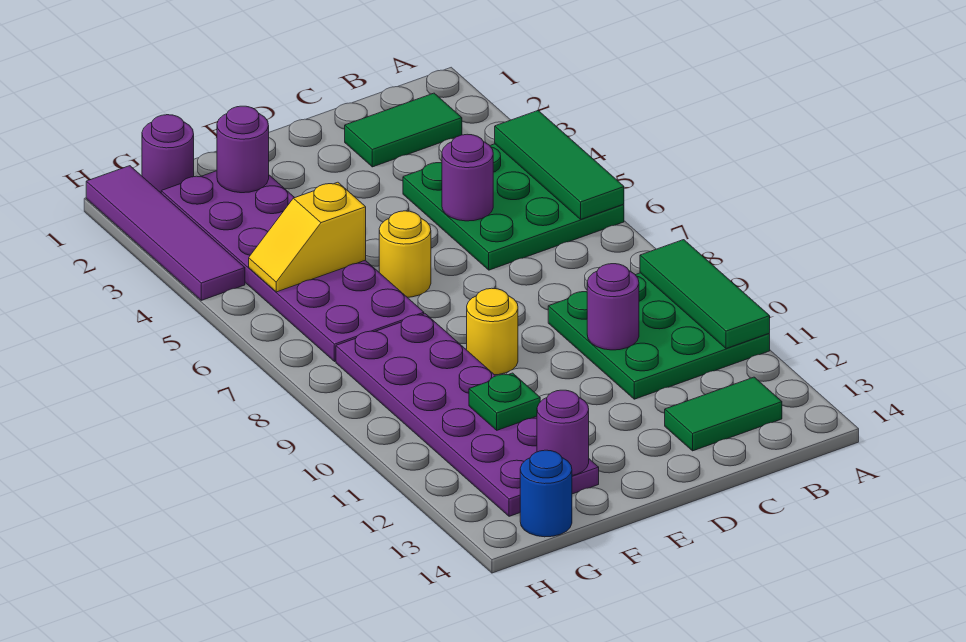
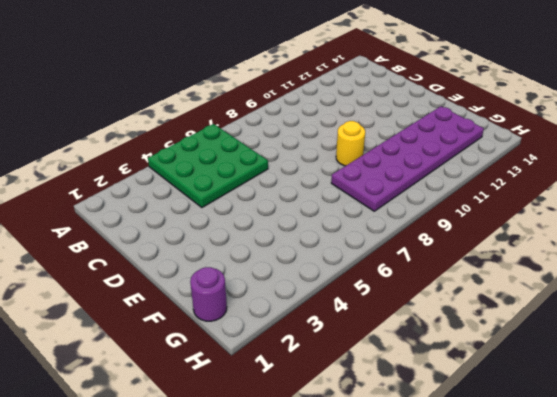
none -> green plate A9:C11 level 1
none -> green tile B2:C2 level 1
none -> green tile B13:C13 level 1

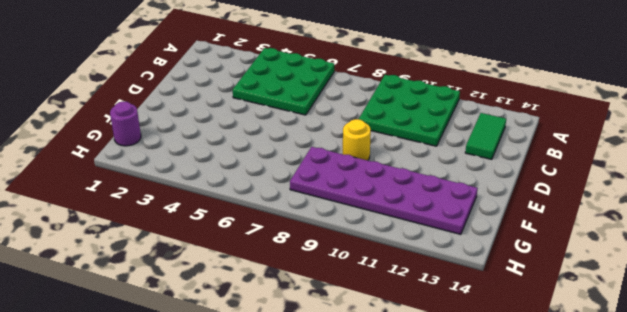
none -> green tile B2:C2 level 1
none -> yellow round brick E6 level 1
none -> purple plate F2:G7 level 1

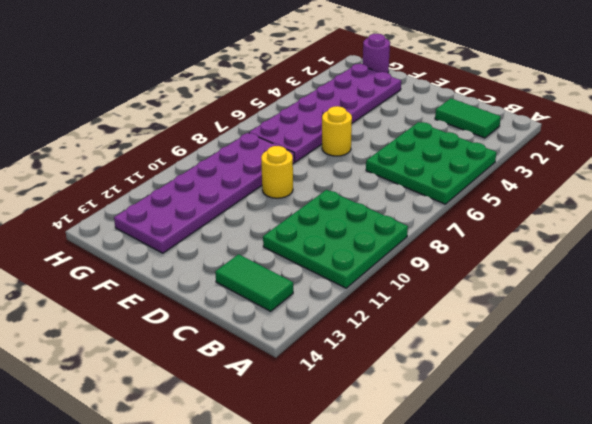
none -> blue round brick G14 level 1
none -> purple tile H1:H4 level 1
none -> green tile A4:A6 level 2

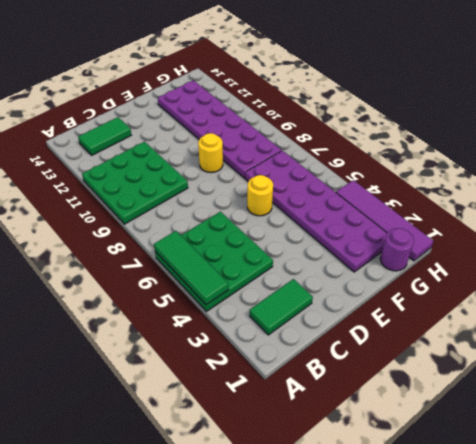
none -> blue round brick G14 level 1
none -> green tile A9:A11 level 2
none -> purple round brick C5 level 2

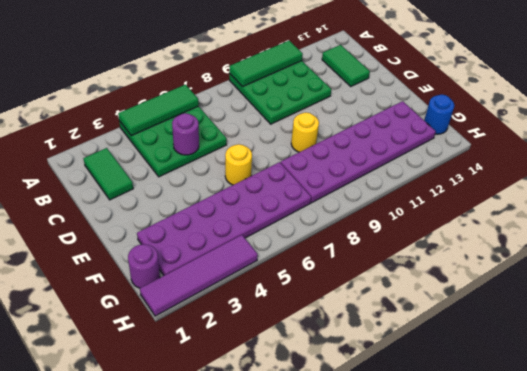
none -> purple round brick C10 level 2
none -> purple round brick F2 level 2
none -> yellow slope F5:G5 level 2 top F

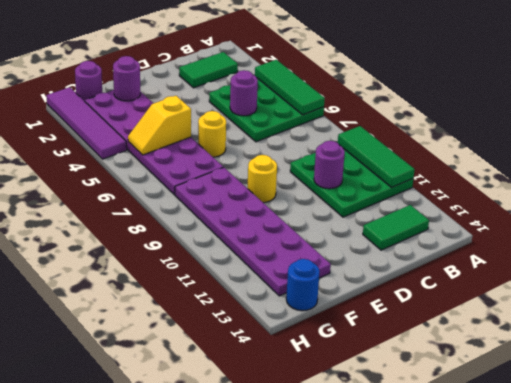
none -> green plate F11 level 2
none -> purple round brick F13 level 2

